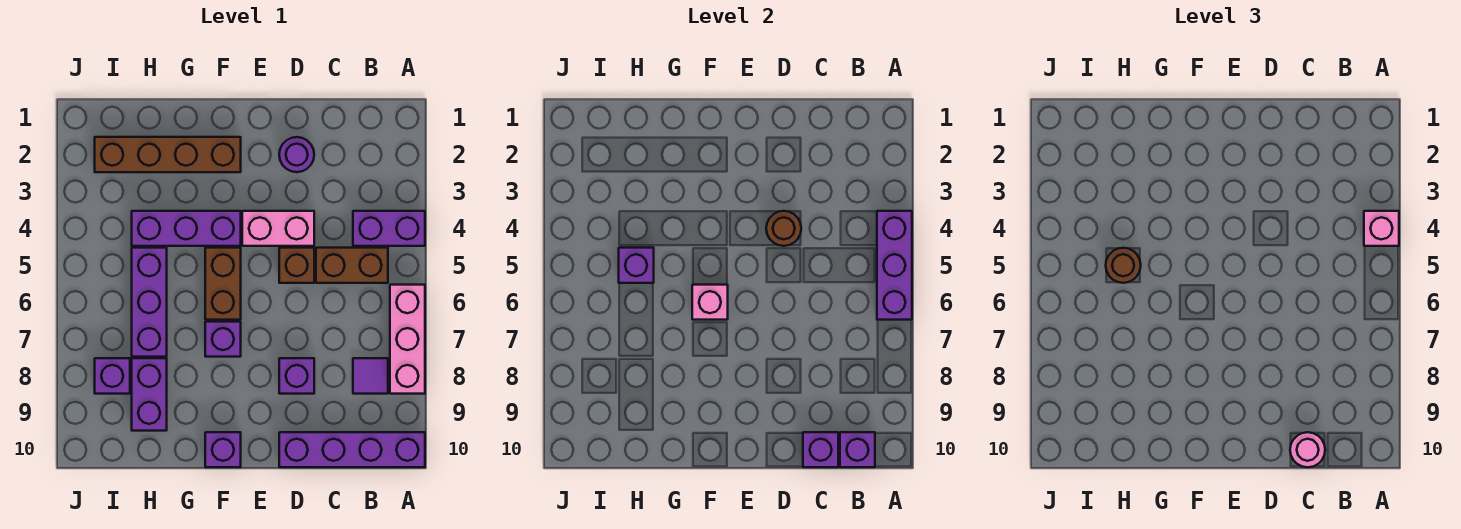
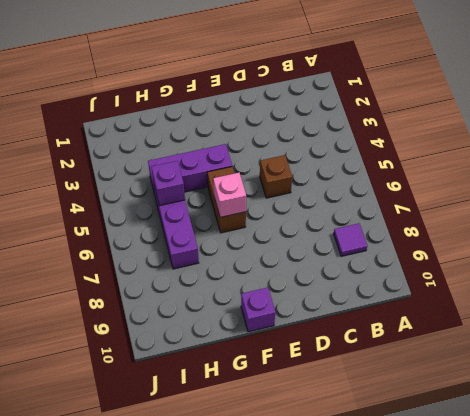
none -> purple brick A4:B4 level 1
none -> pink brick A6:A8 level 1
none -> purple brick A10:D10 level 1

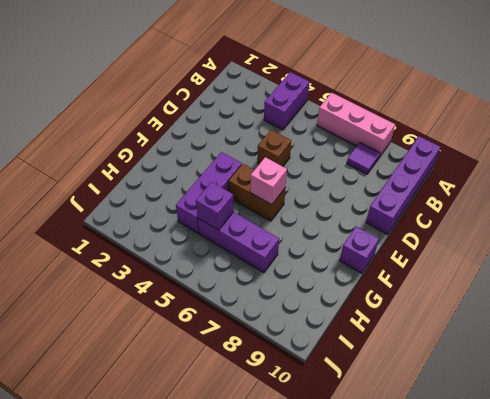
none -> brown brick B5:C5 level 1
none -> purple round brick D2 level 1
none -> pink brick D4:E4 level 1

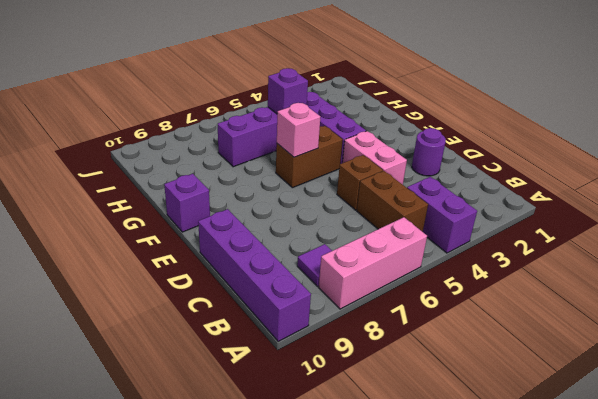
none -> purple brick D8 level 1
none -> brown brick F2:I2 level 1
none -> purple brick F7 level 1

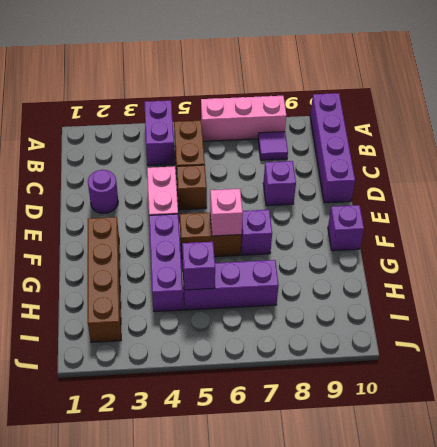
none -> purple brick H8:H9 level 1
none -> purple brick I8 level 1
none -> purple brick A4:A6 level 2

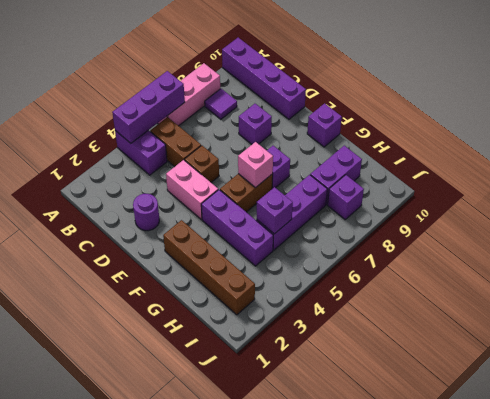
none -> purple brick B10 level 2
none -> purple brick C10 level 2
none -> brown round brick D4 level 2

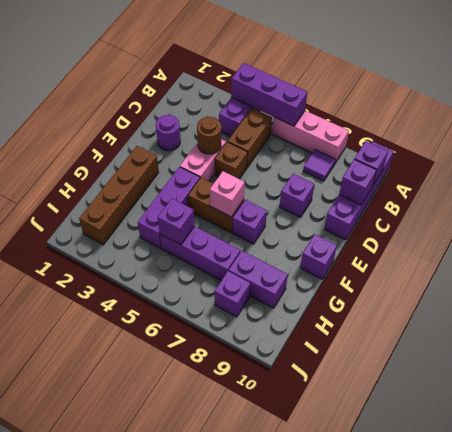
none -> pink brick A4 level 3
none -> pink round brick C10 level 3
none -> brown round brick H5 level 3

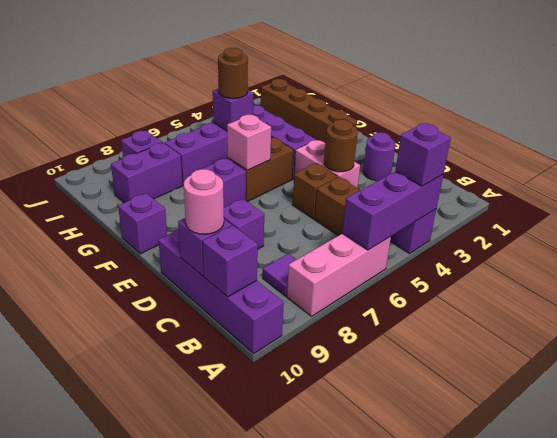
purple brick A4 level 3 -> pink brick A4 level 3

